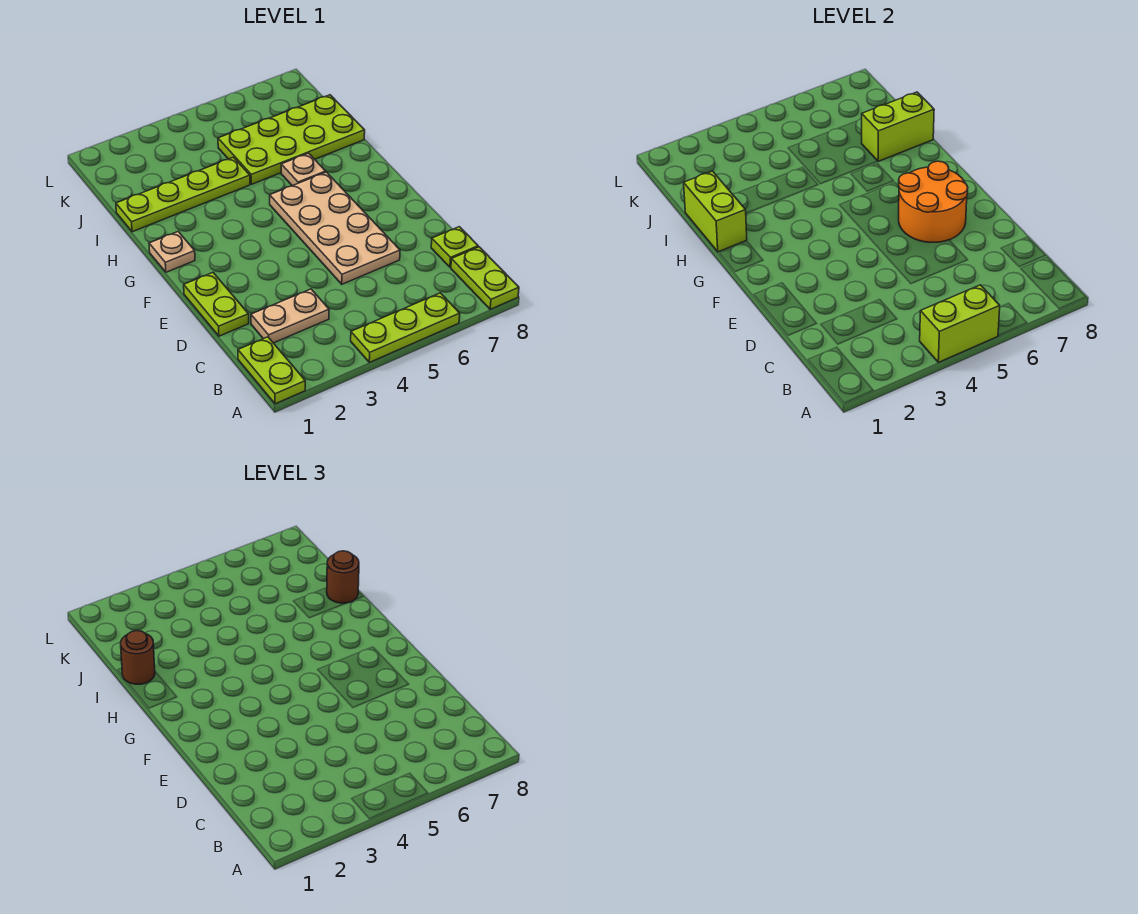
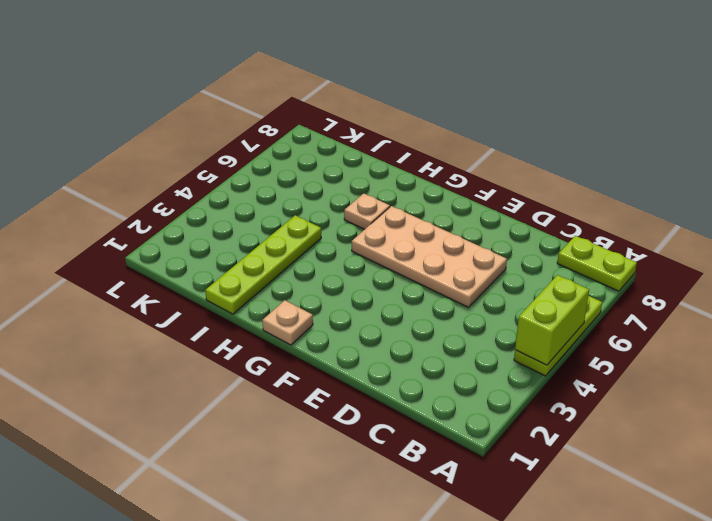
none -> lime plate A1:B1 level 1
none -> tan plate C2:C3 level 1
none -> lime plate C8 level 1

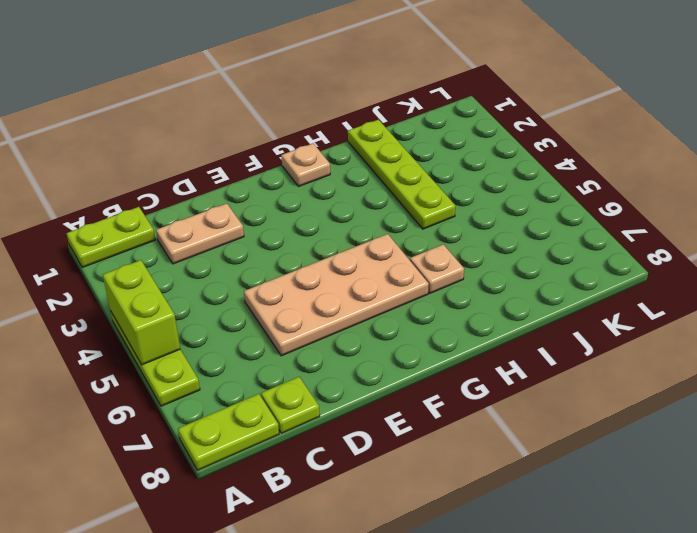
tan plate C2:D2 level 1 -> tan plate C2:C3 level 1
none -> lime plate D1:E1 level 1
none -> lime plate I5:J8 level 1
none -> orange round brick E6:F7 level 2

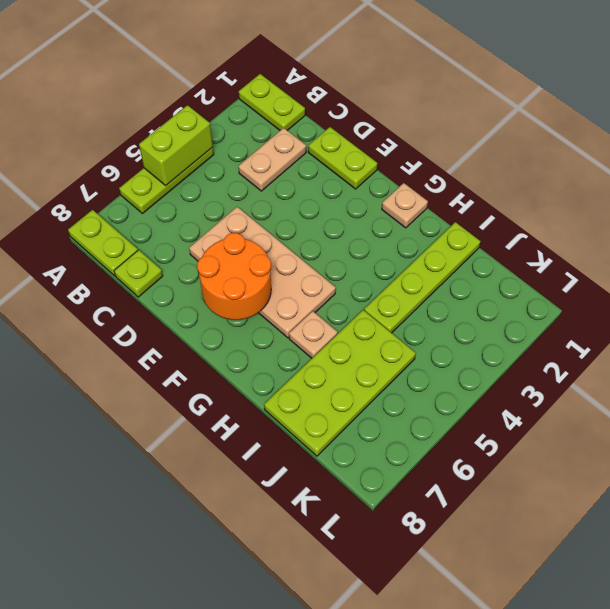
none -> lime brick H1:I1 level 2
none -> lime brick I7:I8 level 2
none -> brown round brick I1 level 3

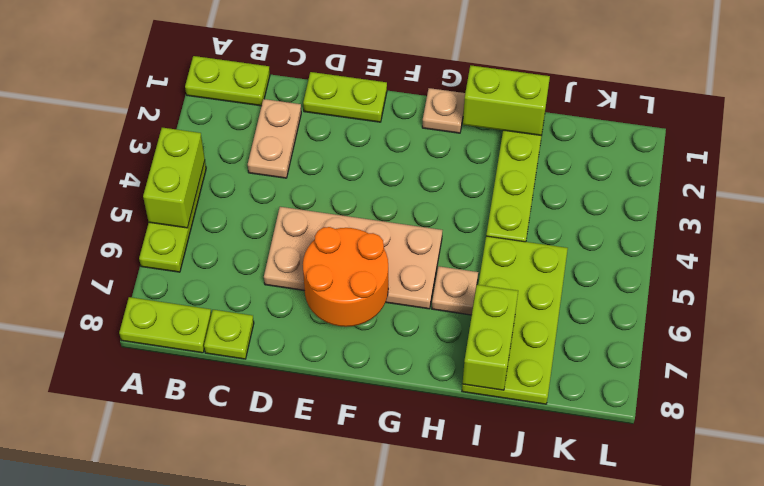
none -> brown round brick I1 level 3
none -> brown round brick I8 level 3

